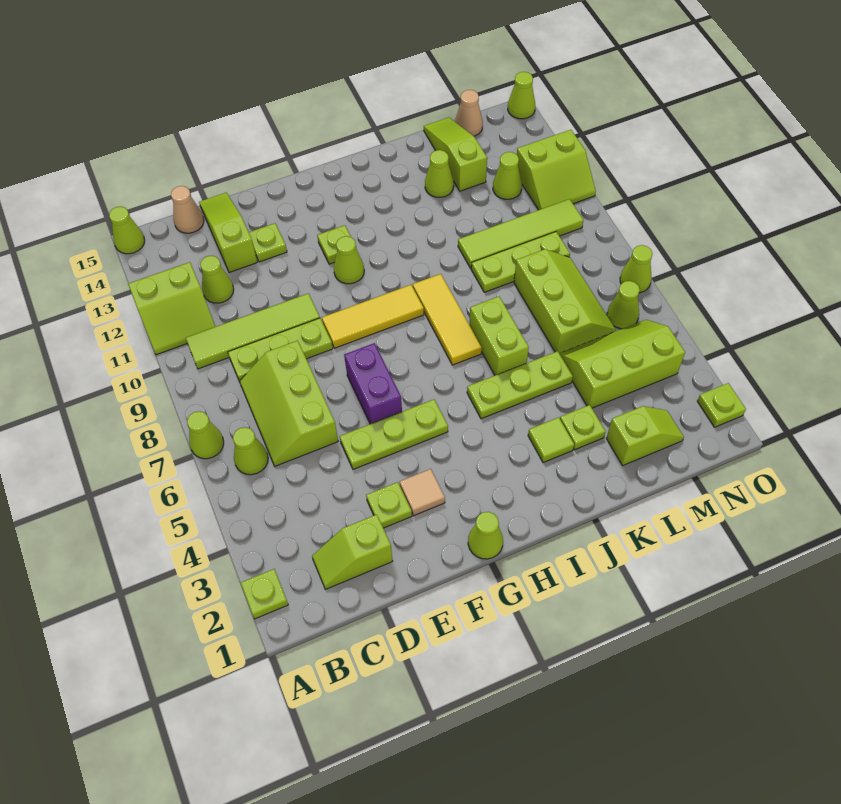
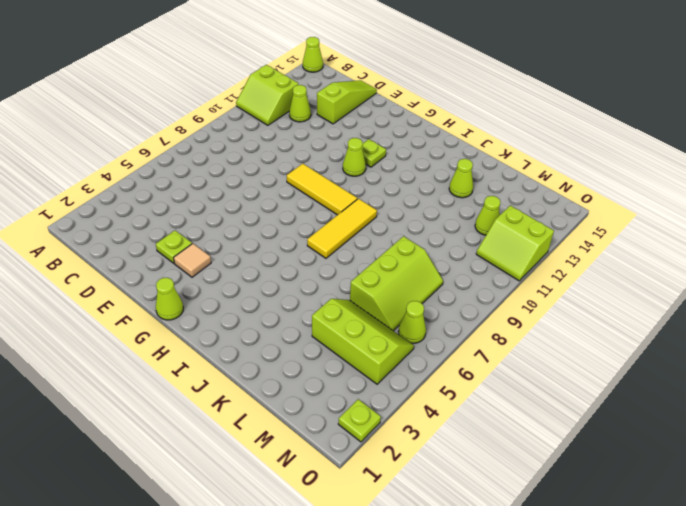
none -> lime plate A2 level 1
none -> lime cone A7 level 1
none -> lime cone B6 level 1
none -> lime tile B10:E10 level 1

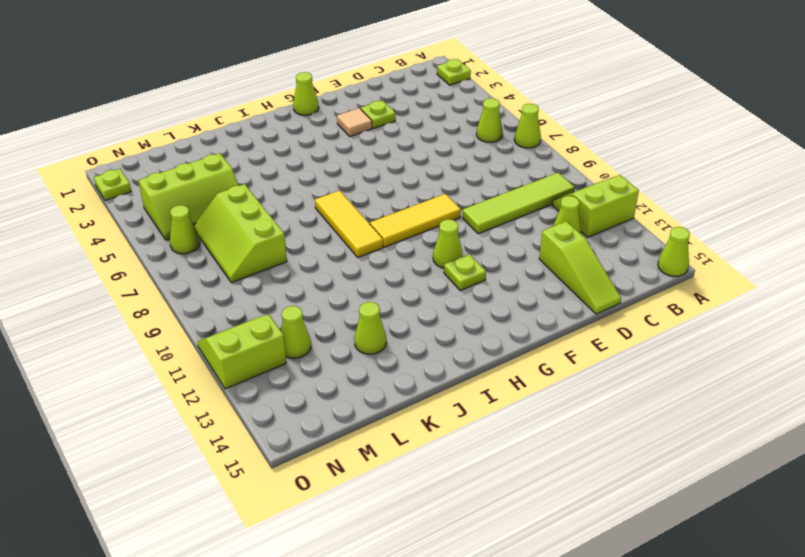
none -> lime slope C2:D2 level 1 top D
none -> lime slope C6:D8 level 1 top D
none -> lime plate C9:E9 level 1
none -> tan cone C15 level 1

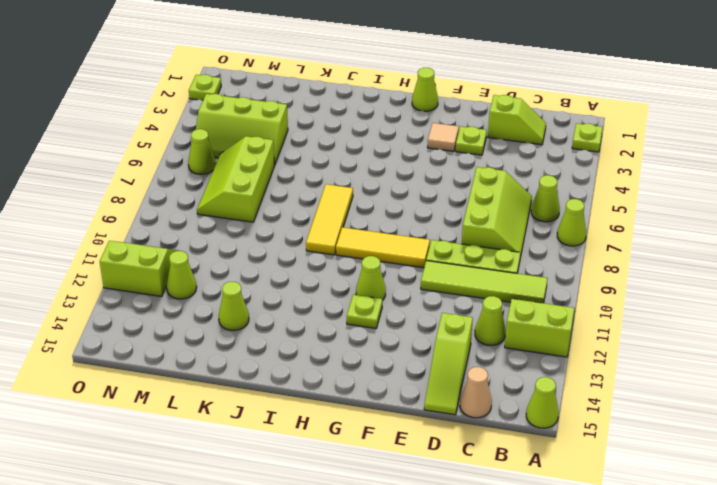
none -> lime plate E5:G5 level 1
none -> lime plate E13 level 1
none -> purple brick F6:F7 level 1
none -> lime plate I5:K5 level 1

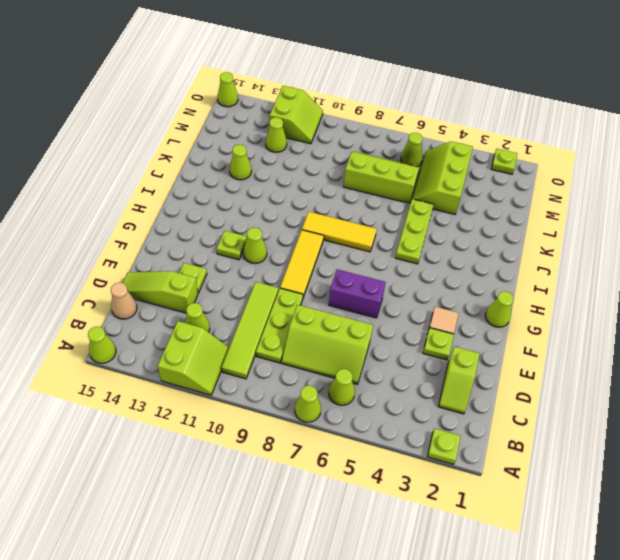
none -> lime plate E5:G5 level 1
none -> lime tile J3 level 1
none -> lime brick J6:J7 level 1
none -> lime plate K3 level 1

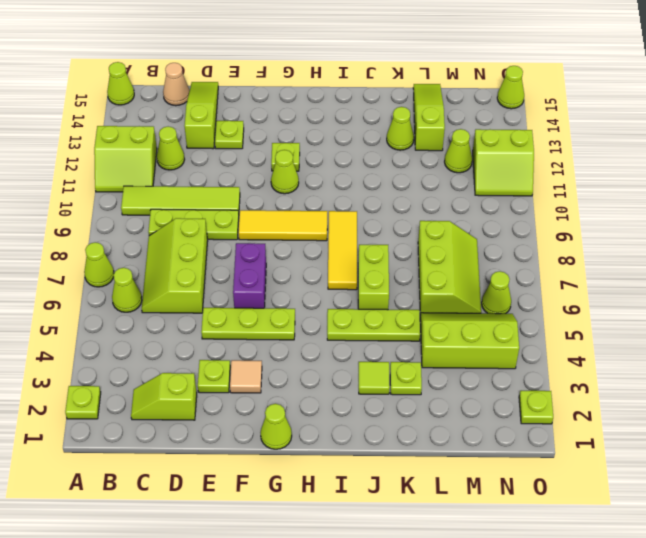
none -> lime plate K9:M9 level 1
none -> lime tile K10:N10 level 1
none -> lime slope L2:M2 level 1 top L
none -> tan cone M15 level 1

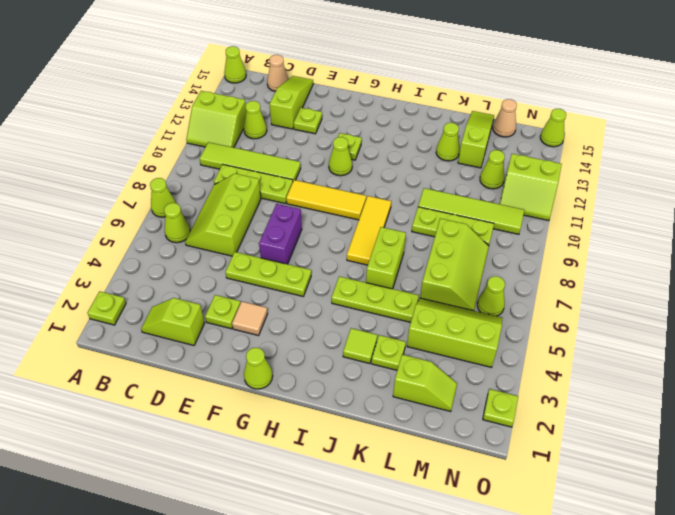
none -> lime cone O7 level 1

